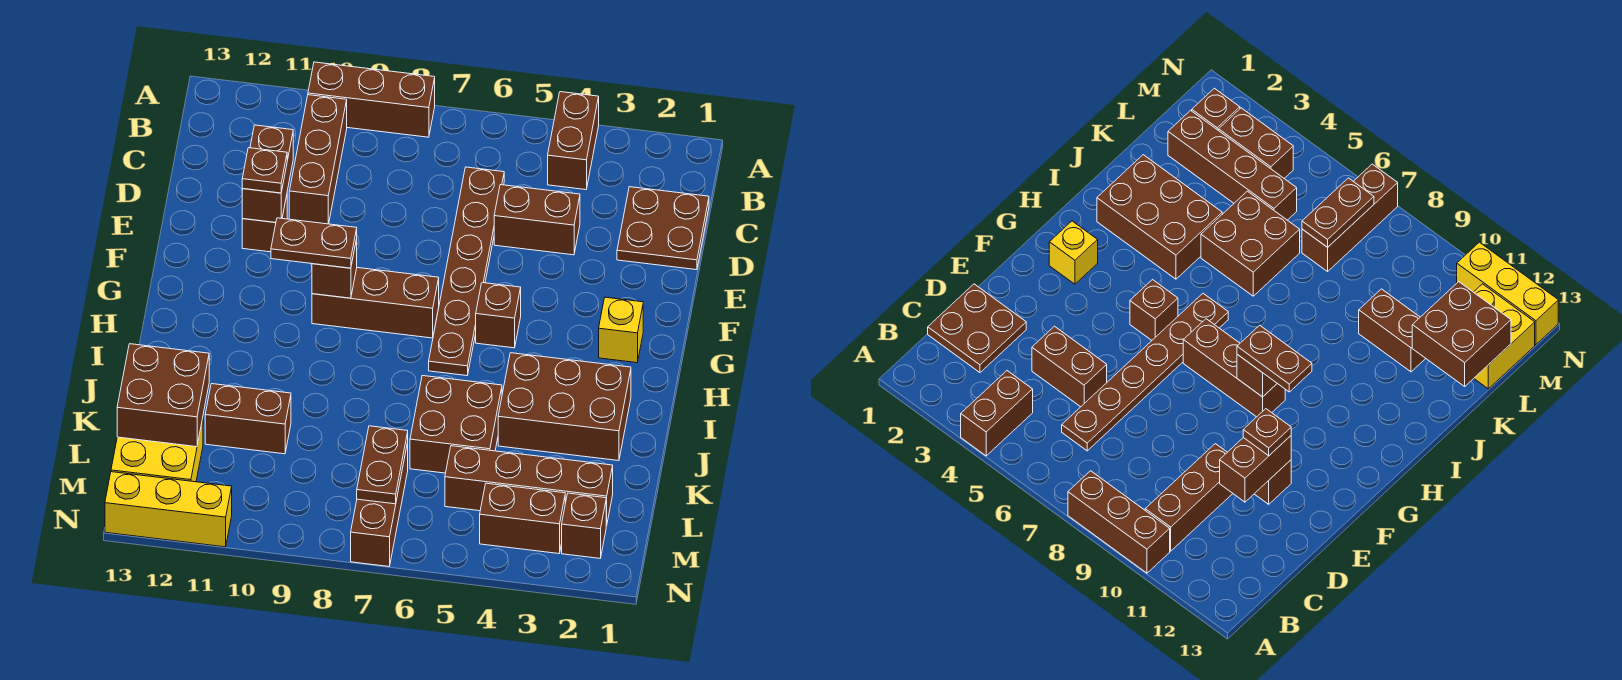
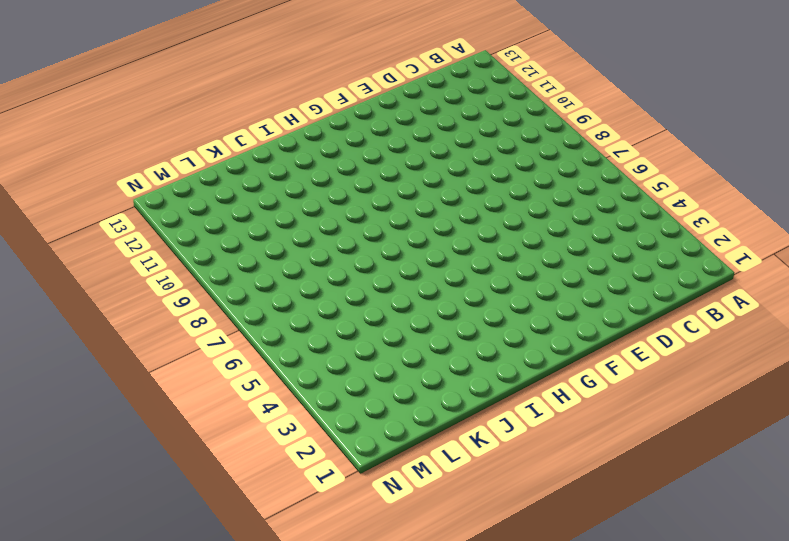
none -> brown brick A4:B4 level 1
none -> brown brick A8:A10 level 1
none -> brown brick B10:D10 level 1

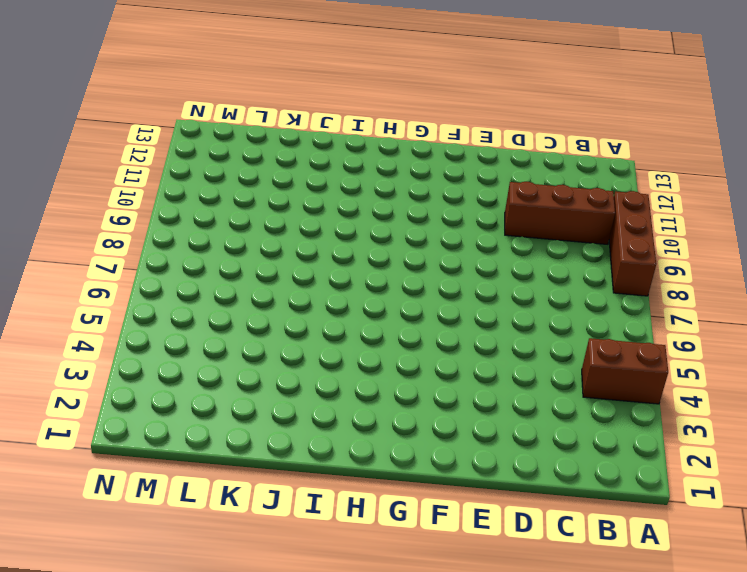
none -> brown plate C1:D2 level 1
none -> brown plate C6:H6 level 1
none -> brown brick D4:D5 level 1

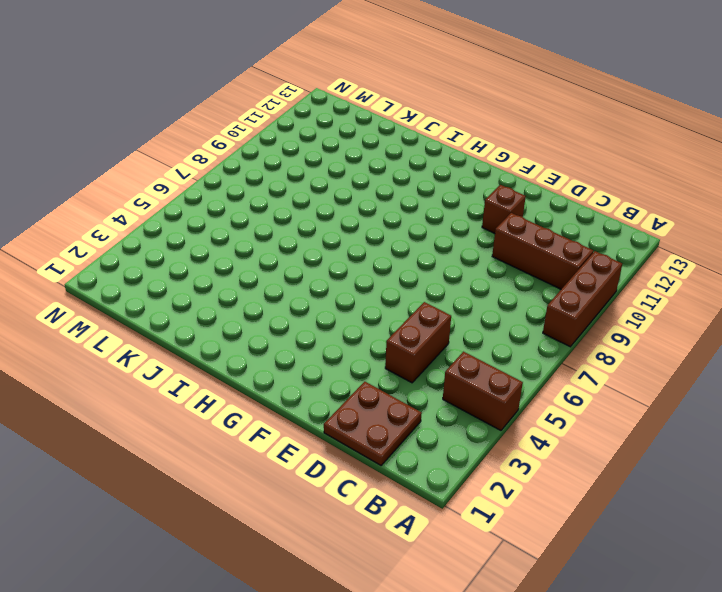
none -> brown plate C6:H6 level 1
none -> yellow brick G2 level 1
none -> brown brick G5 level 1

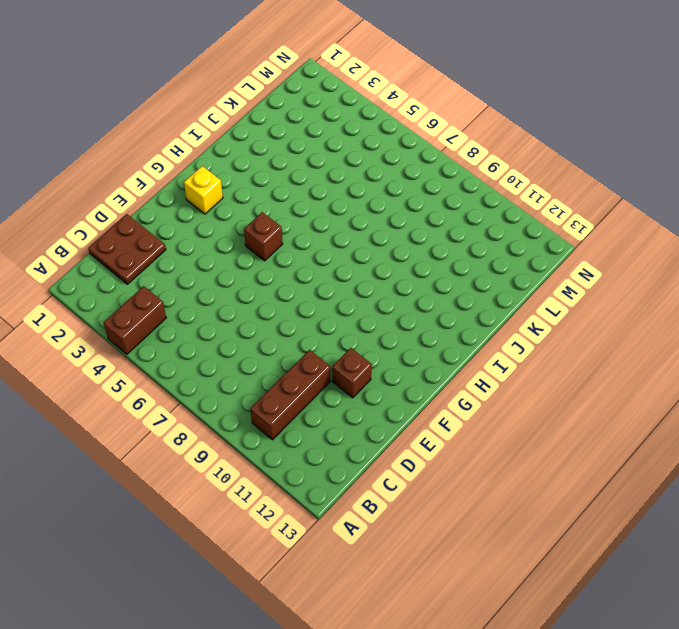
none -> brown brick A8:A10 level 1
none -> brown plate C6:H6 level 1
none -> brown brick D4:D5 level 1

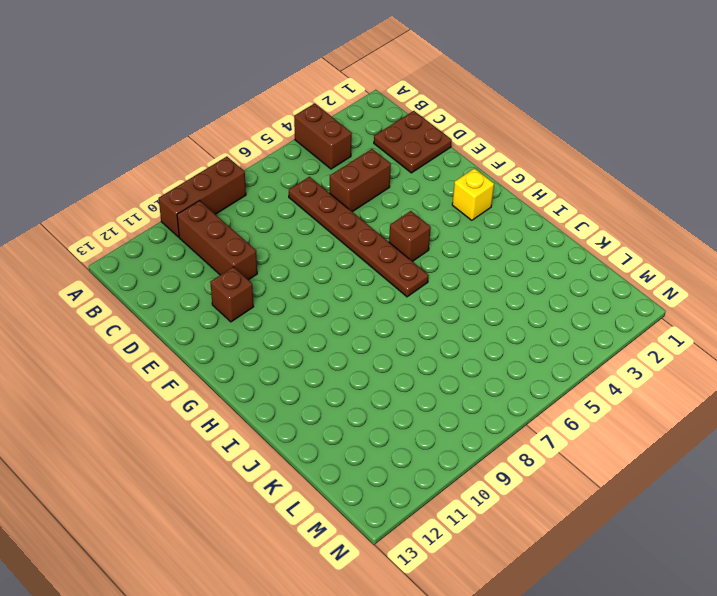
none -> brown brick G7:G9 level 1
none -> brown brick I2:J4 level 1
none -> brown brick J5:K6 level 1

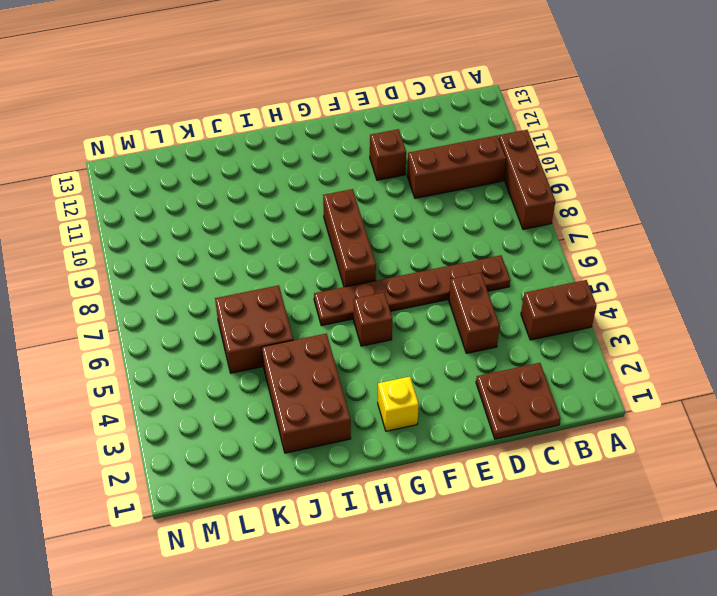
none -> brown brick K10:K11 level 1
none -> brown brick L2:L5 level 1
none -> brown brick L7:N7 level 1

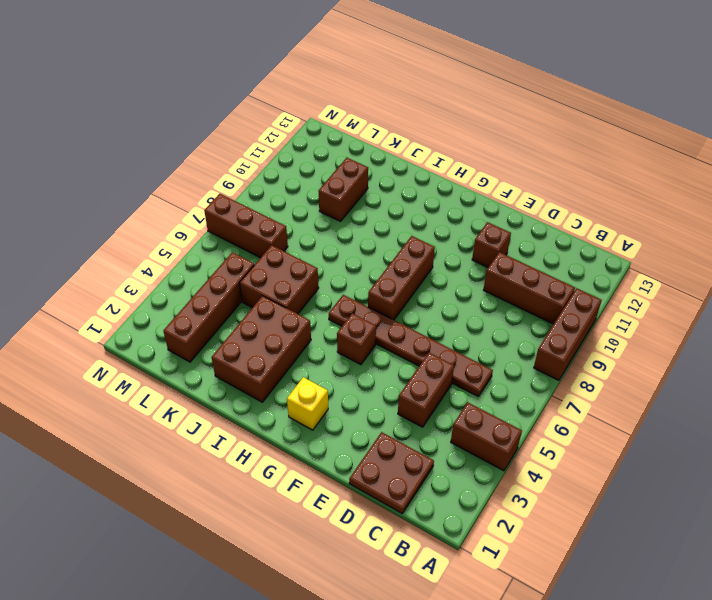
none -> yellow brick L12:M13 level 1
none -> brown brick M2 level 1
none -> brown brick M3:M4 level 1

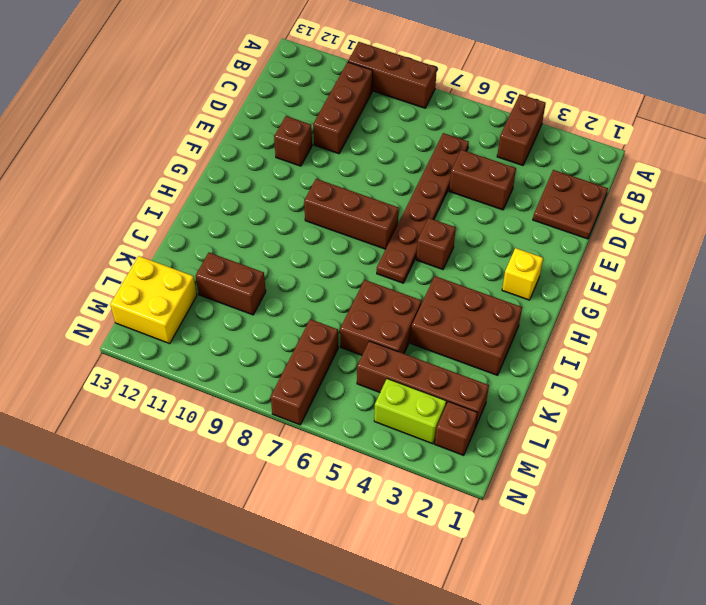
lime brick M3:M4 level 1 -> brown brick M3:M4 level 1
none -> yellow brick N11:N13 level 1
none -> brown brick D11:E11 level 2
none -> brown brick G9 level 2

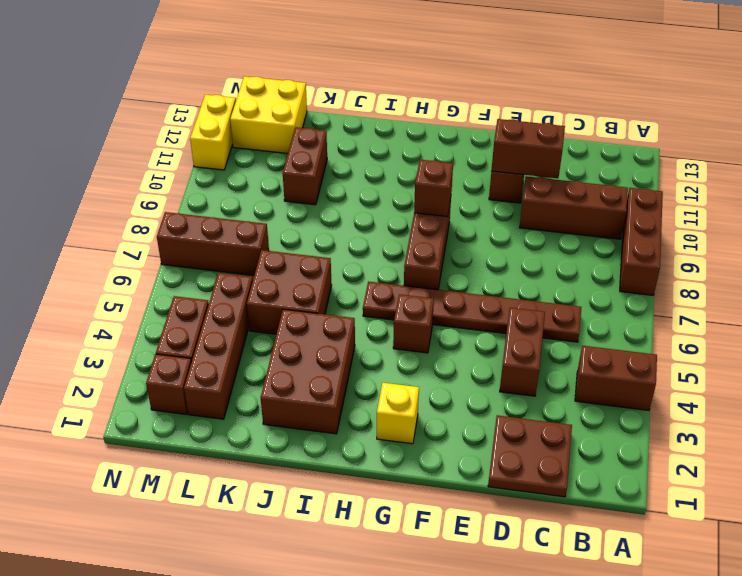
yellow brick N11:N12 level 1 -> yellow brick N11:N13 level 1
none -> brown brick K12:L13 level 2
none -> brown plate L7:M7 level 2
none -> brown plate E11 level 3

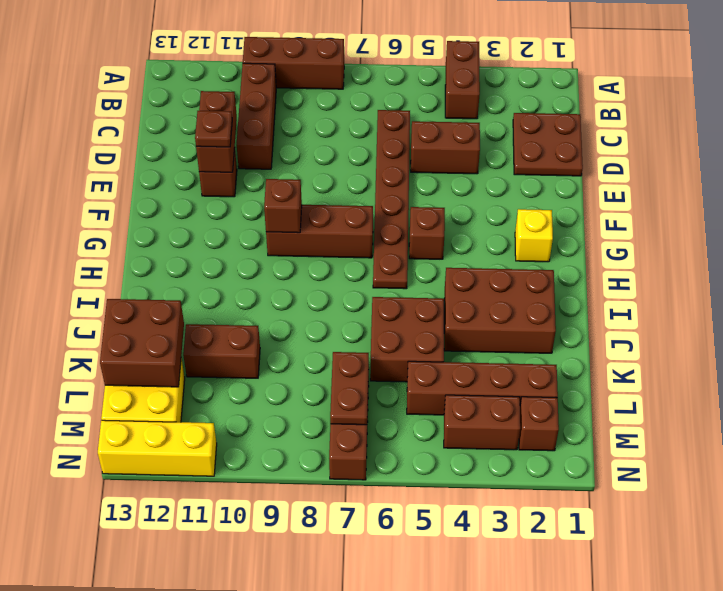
none -> brown plate G9:G10 level 3

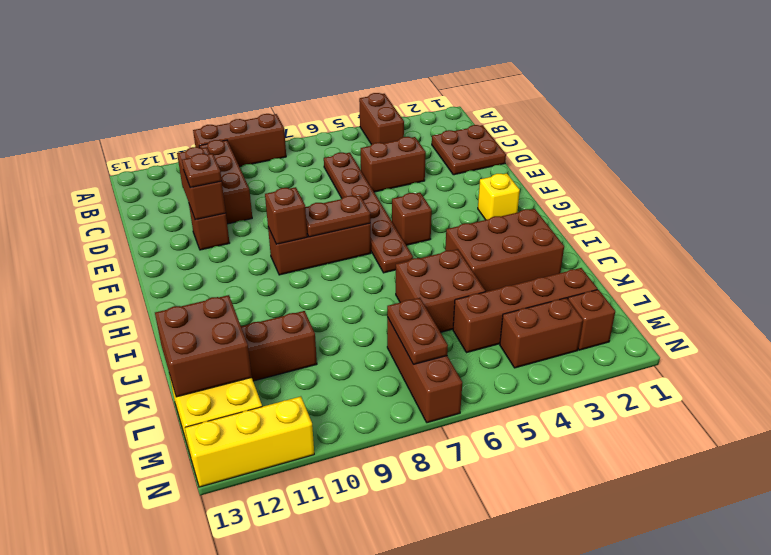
brown plate G7:G8 level 2 -> brown plate G9:G10 level 3

